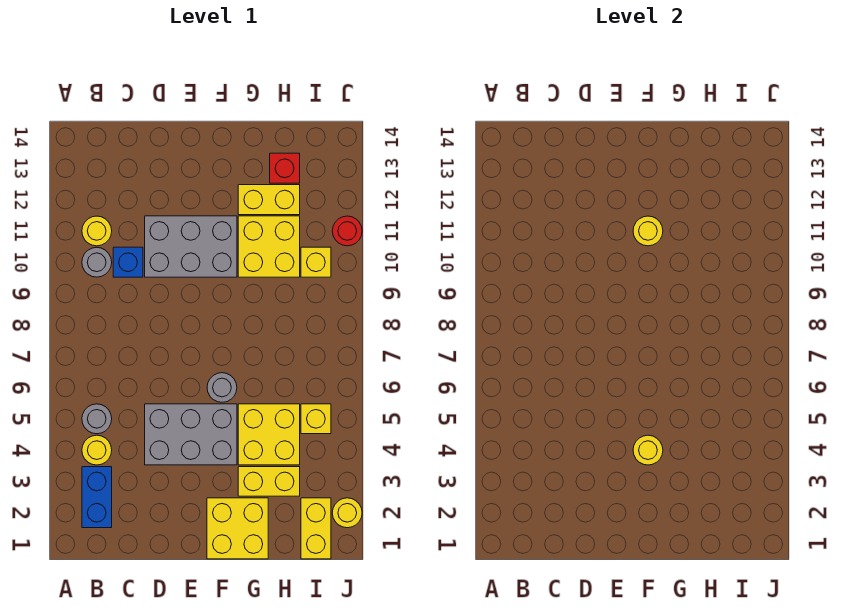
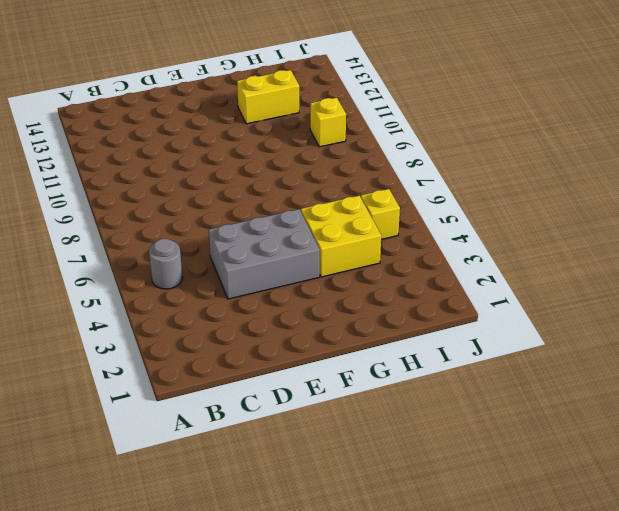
none -> blue brick B2:B3 level 1
none -> yellow round brick B4 level 1
none -> grey round brick B10 level 1

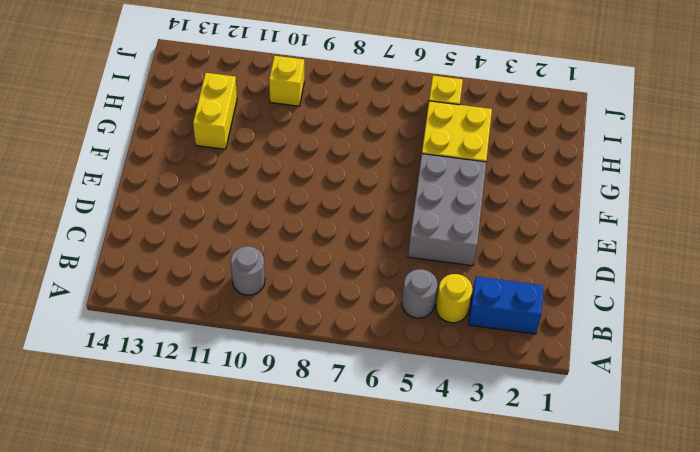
none -> yellow round brick B11 level 1
none -> blue brick C10 level 1
none -> grey brick D10:F11 level 1

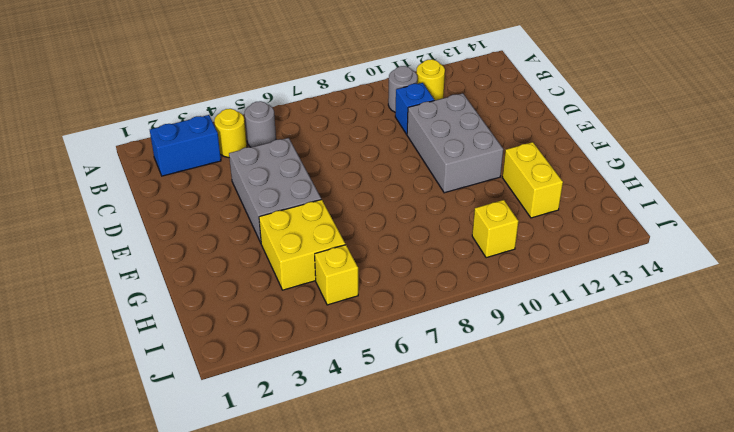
none -> yellow brick F1:G2 level 1
none -> grey round brick F6 level 1
none -> yellow brick G3:H3 level 1

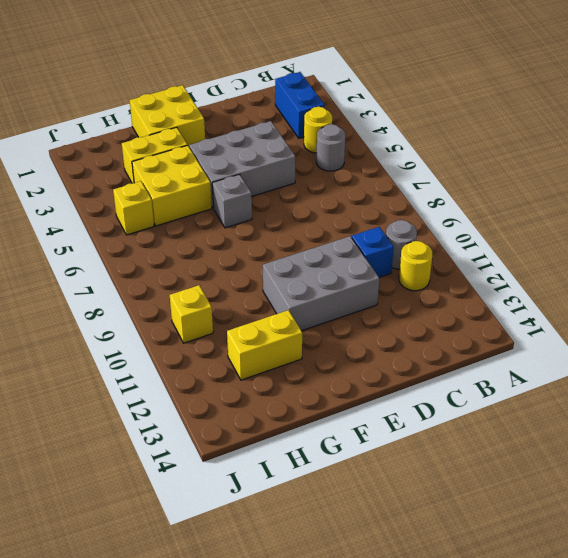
grey brick F6 level 1 -> grey round brick F6 level 1
none -> yellow brick G10:H11 level 1
none -> red brick H13 level 1
none -> yellow brick I1:I2 level 1

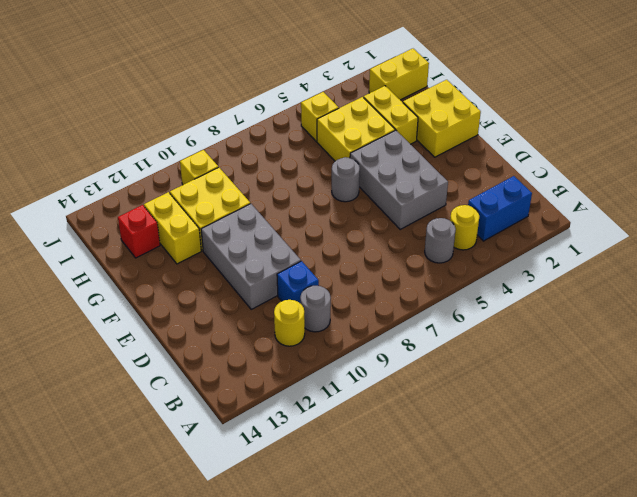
none -> yellow round brick J2 level 1
none -> red round brick J11 level 1
none -> yellow round brick F4 level 2

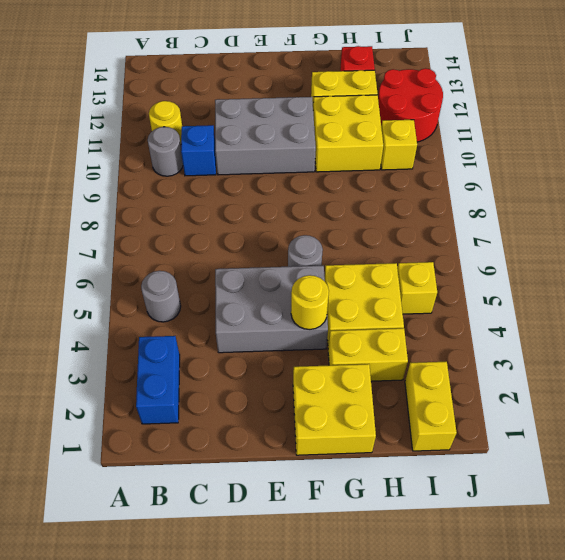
red round brick I11:J12 level 1 -> red round brick J11 level 1
none -> yellow round brick B4 level 1
none -> yellow round brick J2 level 1
none -> yellow round brick F11 level 2

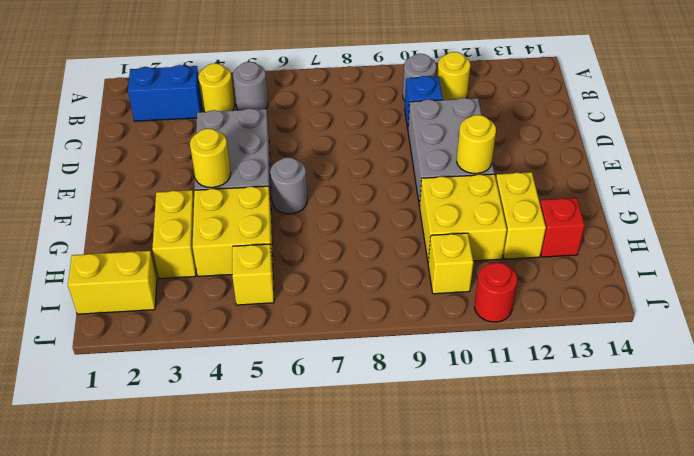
none -> yellow brick F1:G2 level 1
none -> yellow round brick J2 level 1

